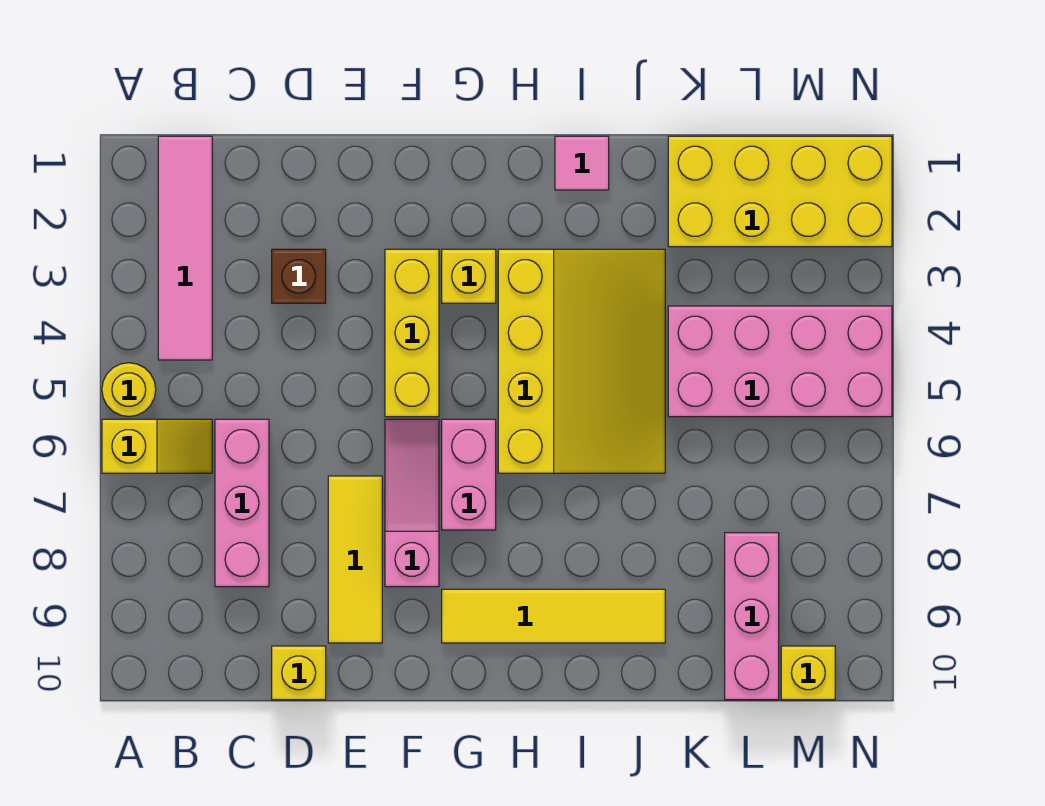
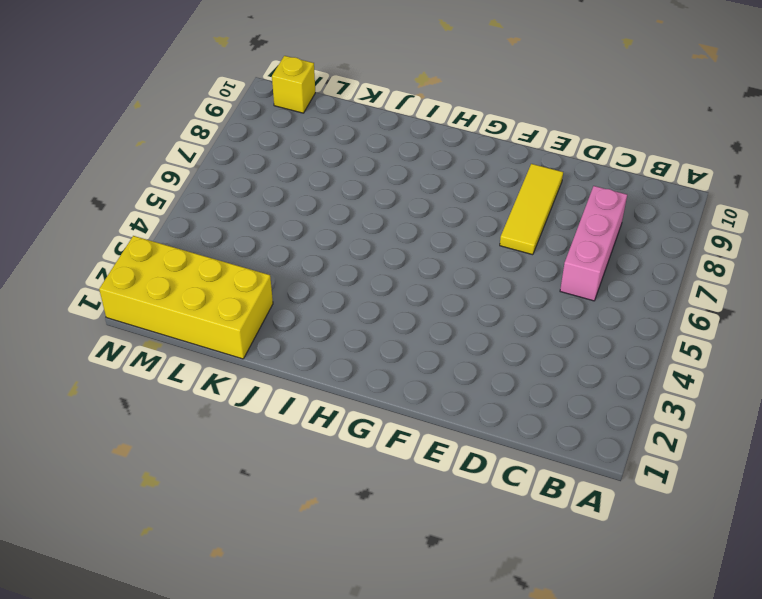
none -> yellow round brick A5 level 1
none -> yellow slope A6:B6 level 1 top A
none -> pink tile B1:B4 level 1

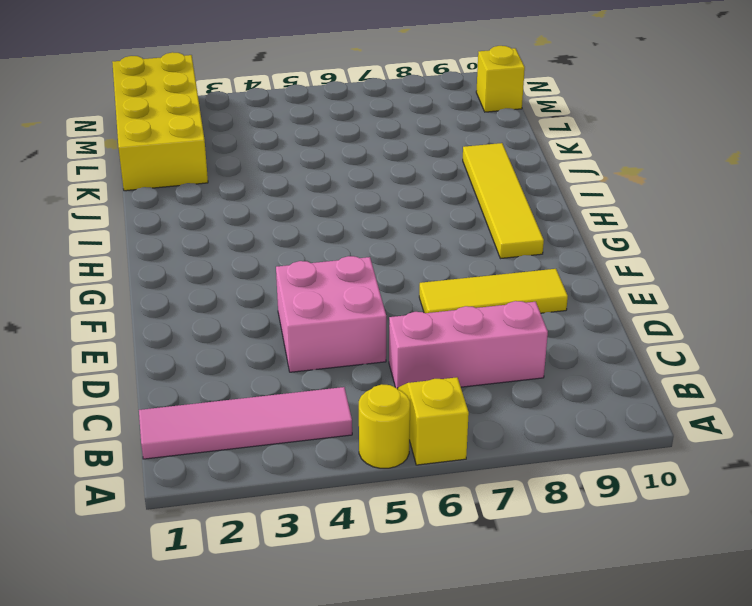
pink brick D4:E5 level 1 -> none
none -> brown brick D3 level 1
none -> yellow brick D10 level 1
none -> yellow brick F3:F5 level 1

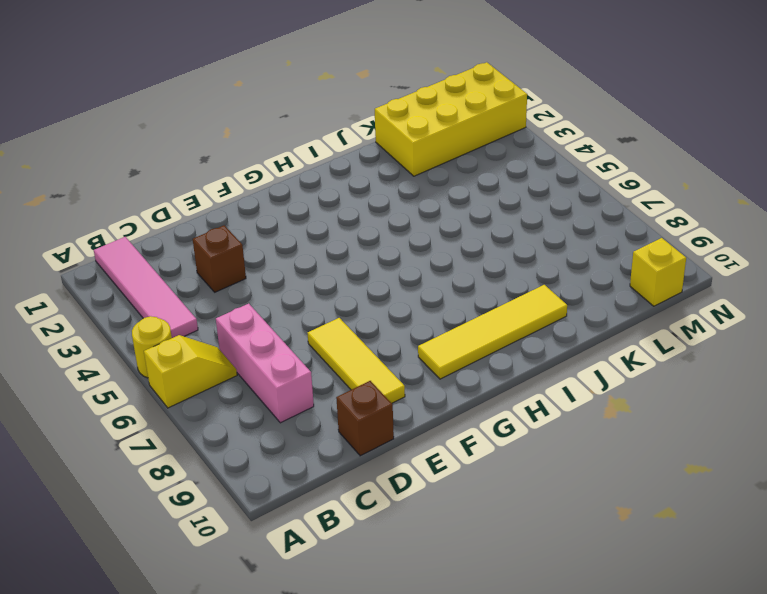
brown brick D10 level 1 -> yellow brick D10 level 1
none -> yellow brick F3:F5 level 1
none -> pink slope F6:F8 level 1 top 8
none -> yellow brick G3 level 1

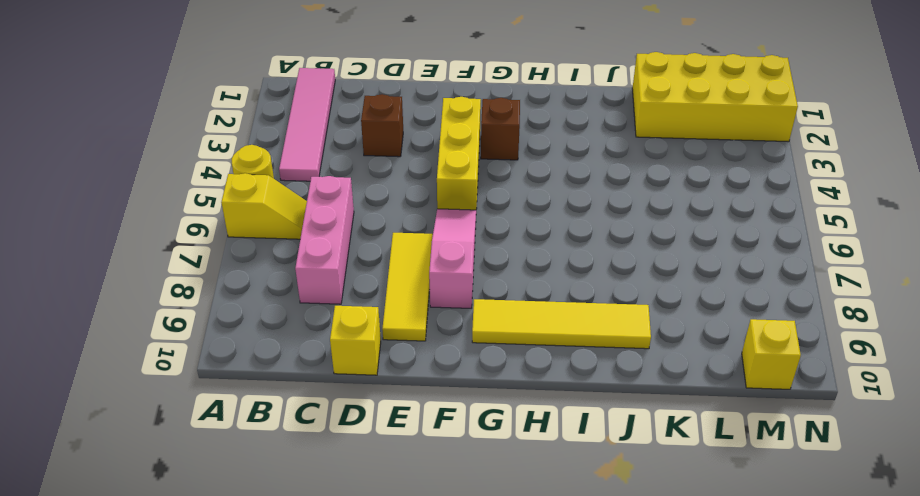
brown brick G3 level 1 -> yellow brick G3 level 1
none -> pink brick G6:G7 level 1
none -> yellow slope H3:J6 level 1 top H
none -> pink tile I1 level 1

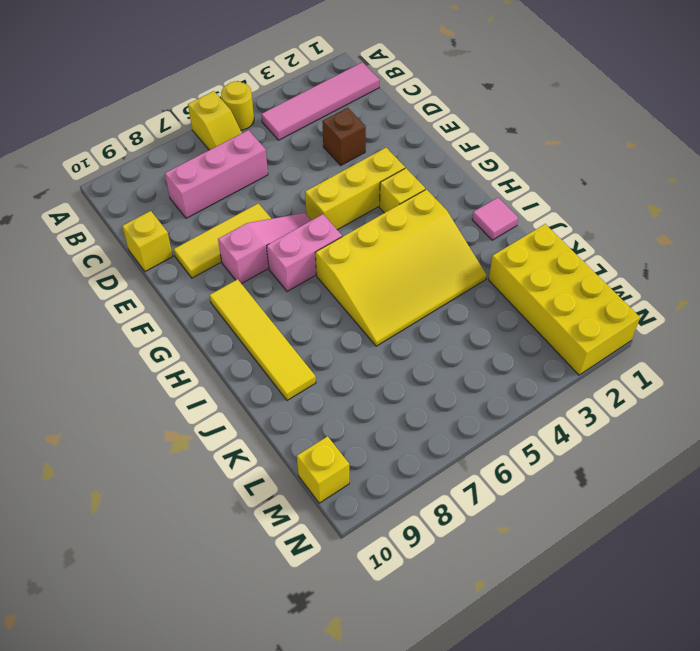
none -> pink brick K4:N5 level 1
none -> pink brick L8:L10 level 1

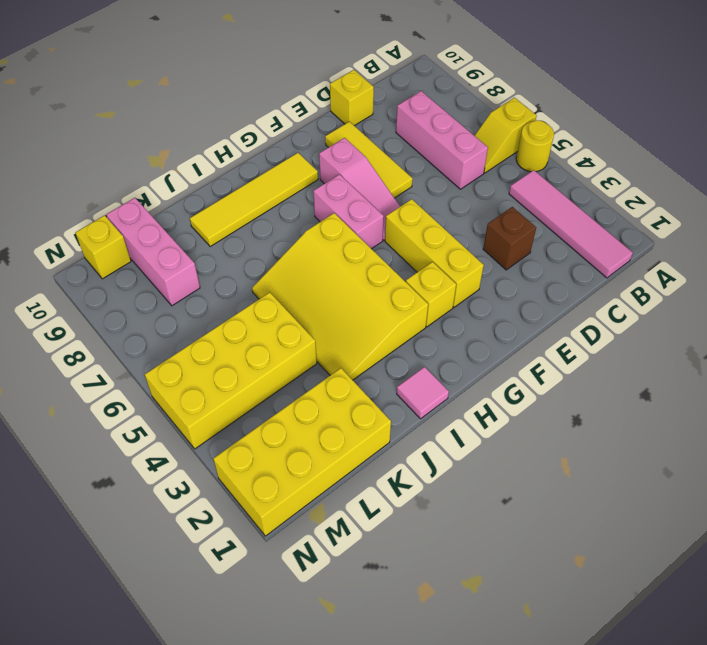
yellow brick K4:N5 level 1 -> pink brick K4:N5 level 1

